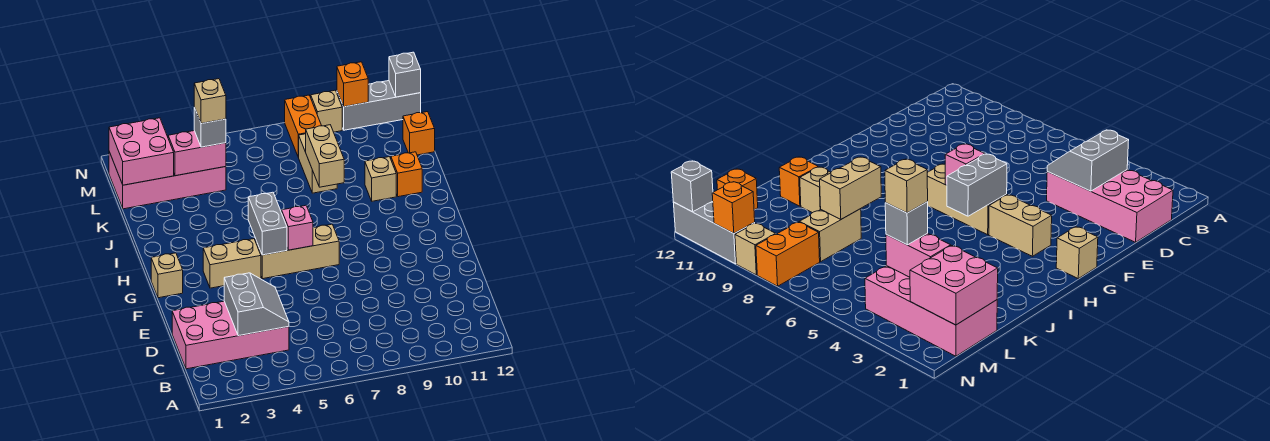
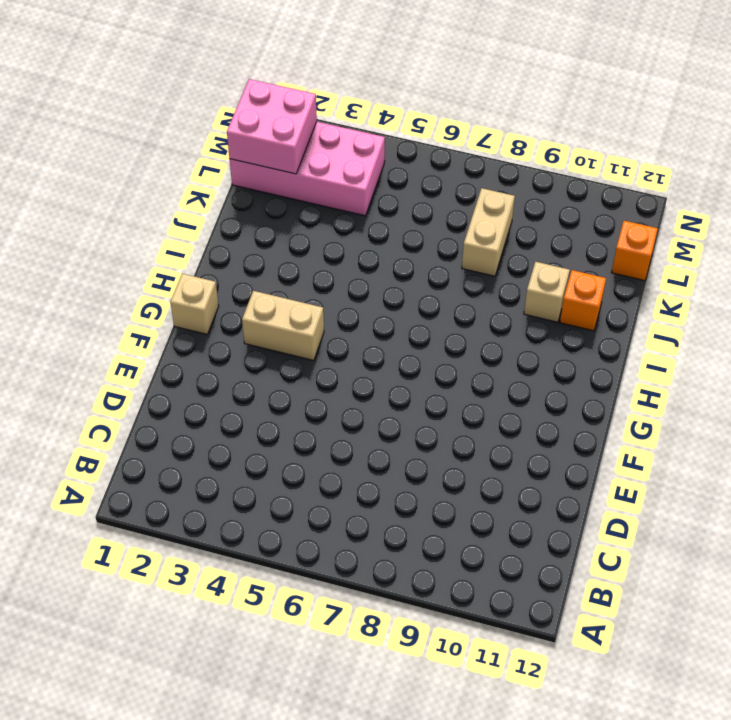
none -> pink brick C1:D4 level 1
none -> tan brick G5:G7 level 1
none -> orange brick M8:N8 level 1

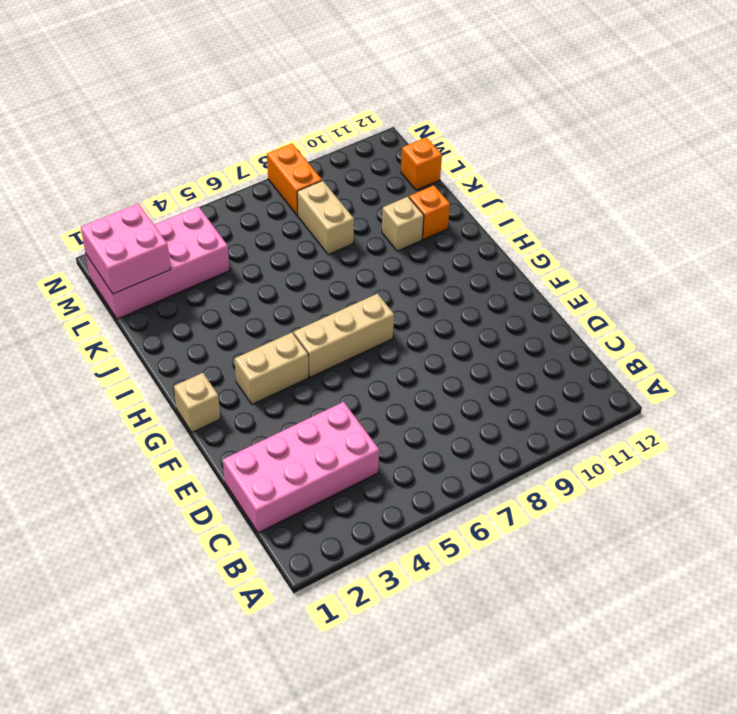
none -> tan brick N9 level 1
none -> grey brick N10:N12 level 1
none -> grey slope C3:D4 level 2 top 3

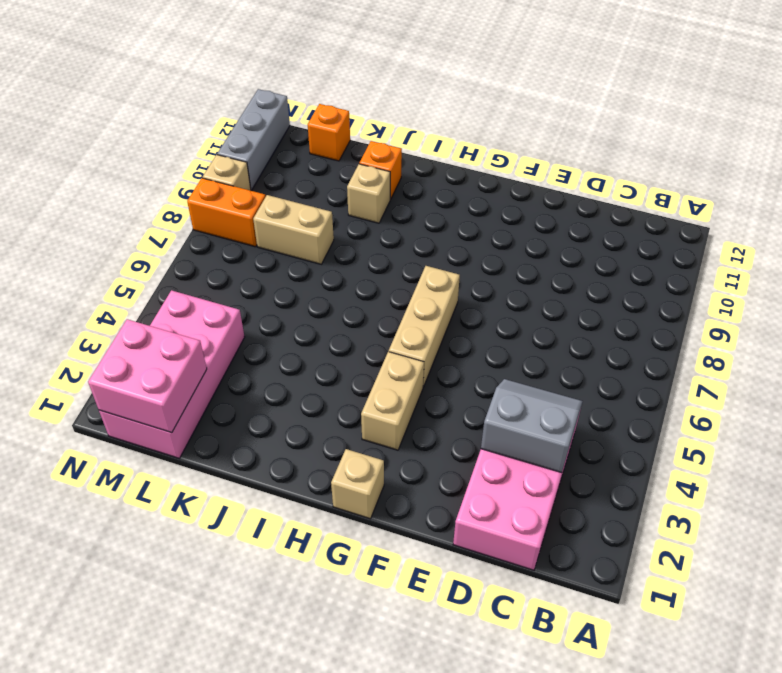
none -> grey brick G5:H5 level 2
none -> pink brick G6 level 2
none -> tan brick J8:K8 level 2

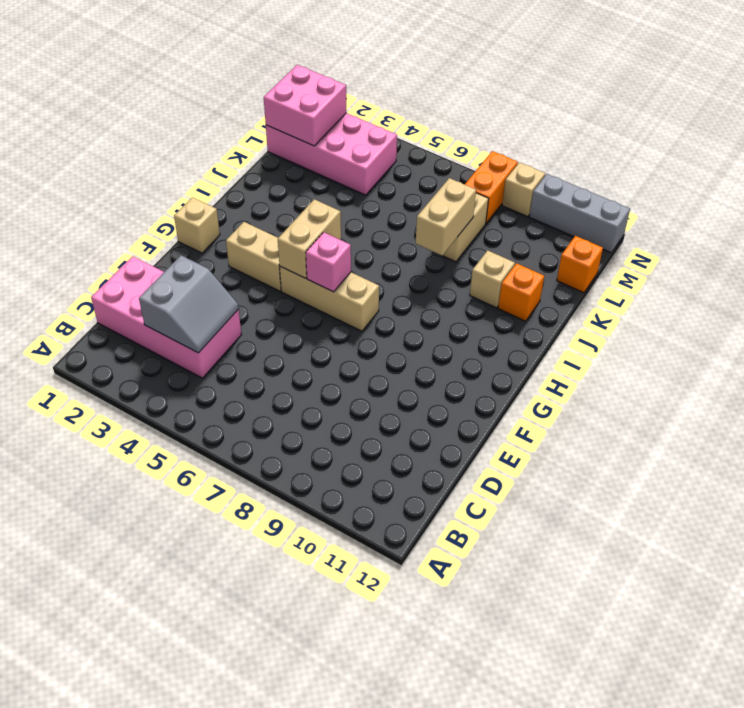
tan brick G5:H5 level 2 -> grey brick G5:H5 level 2
none -> pink brick L3:L4 level 2
none -> orange brick N10 level 2
none -> grey brick N12 level 2

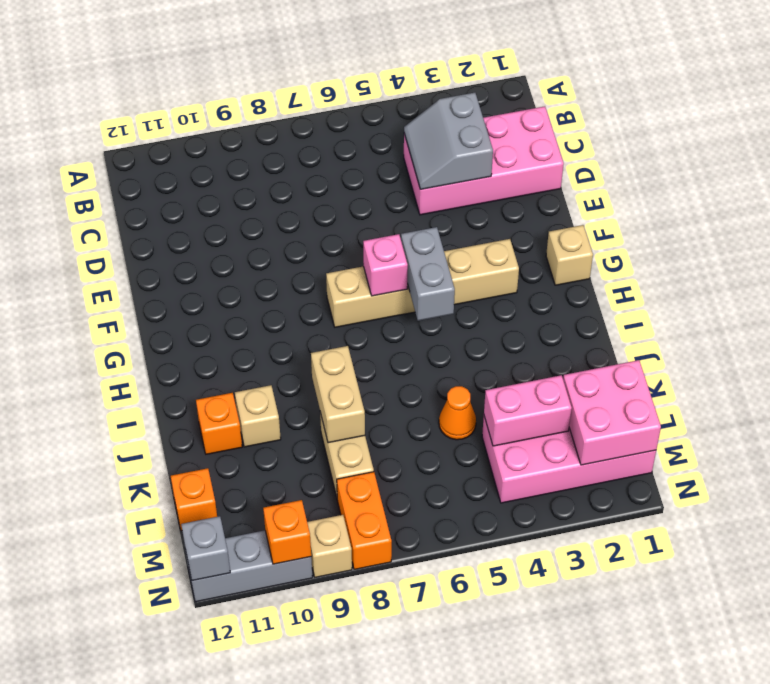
orange cone K5 level 1 -> none
none -> grey brick L4 level 3
none -> tan brick L4 level 4

